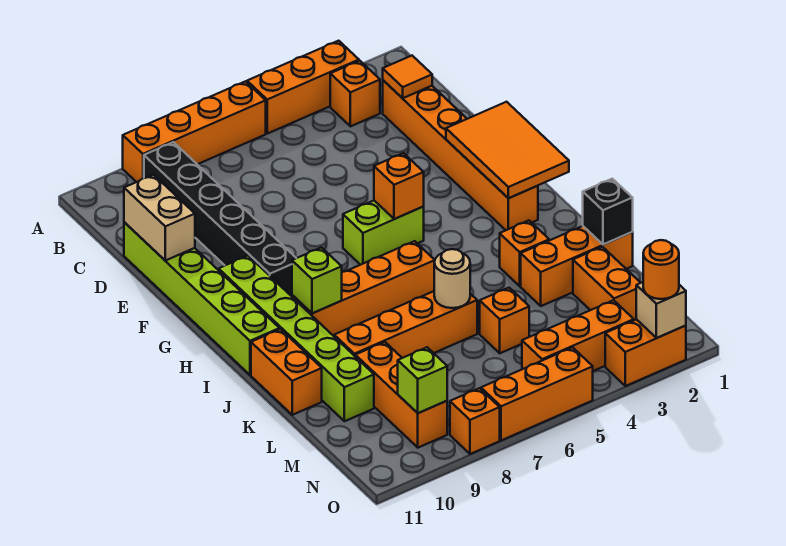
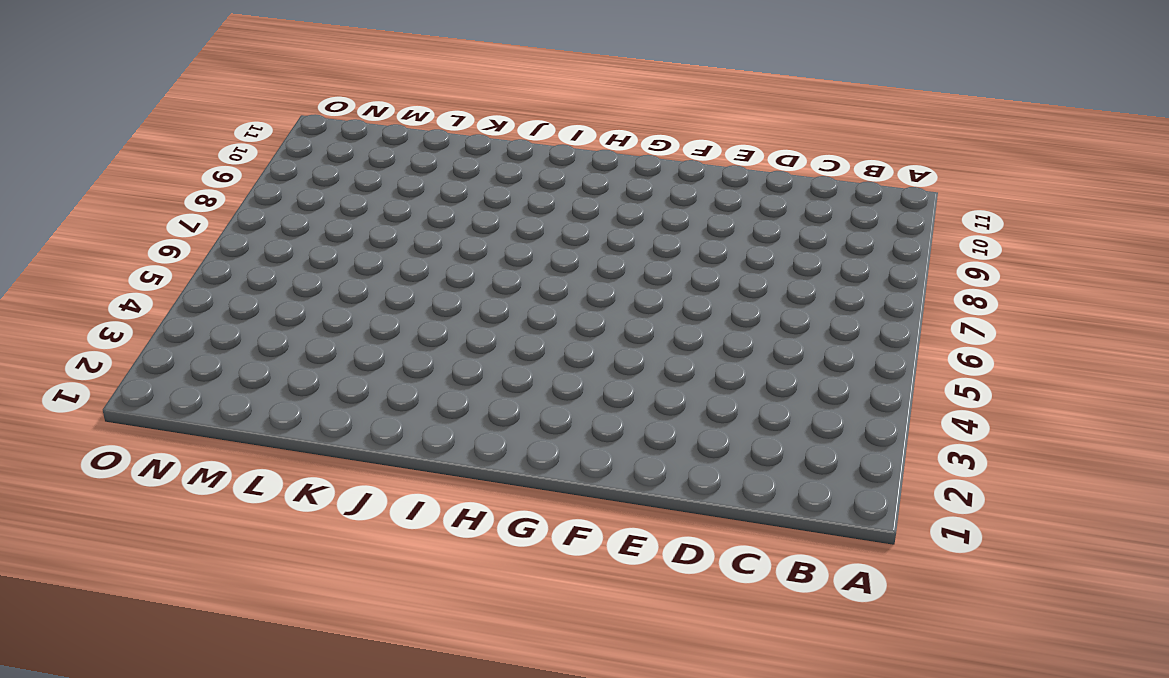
none -> orange brick A3:A5 level 1
none -> orange brick A6:A9 level 1
none -> orange brick B3 level 1
none -> black brick B9:G9 level 1

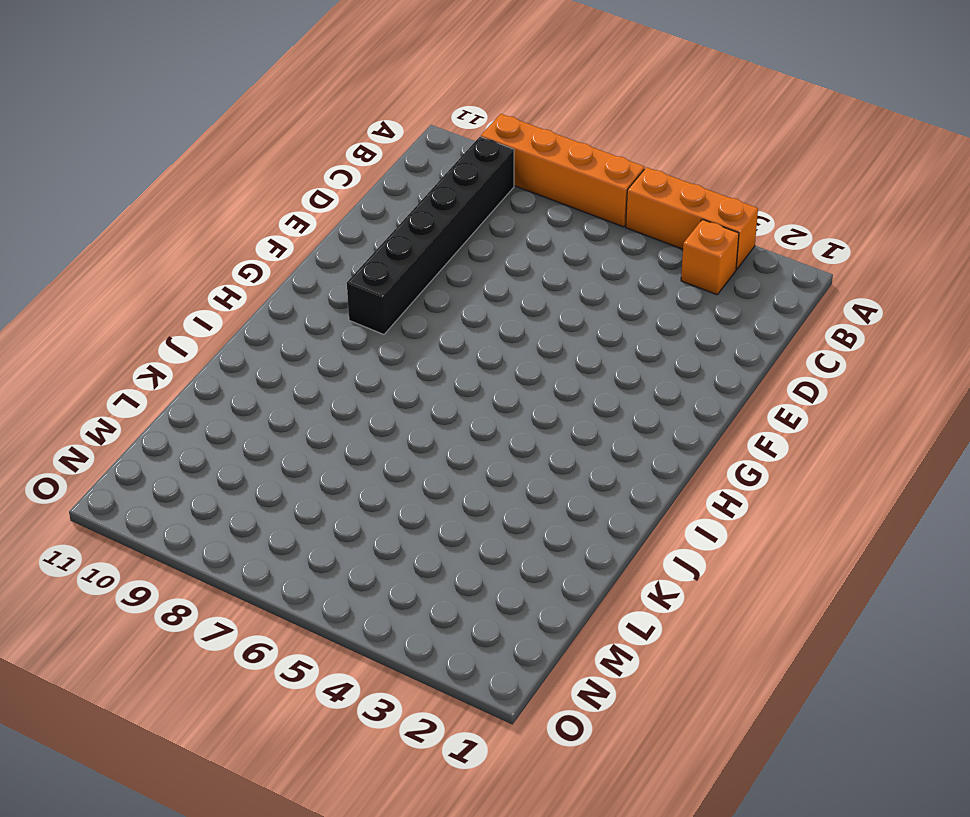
none -> orange brick C2:H2 level 1
none -> lime brick D11:I11 level 1
none -> lime brick G5:G6 level 1
none -> lime brick G10:L10 level 1

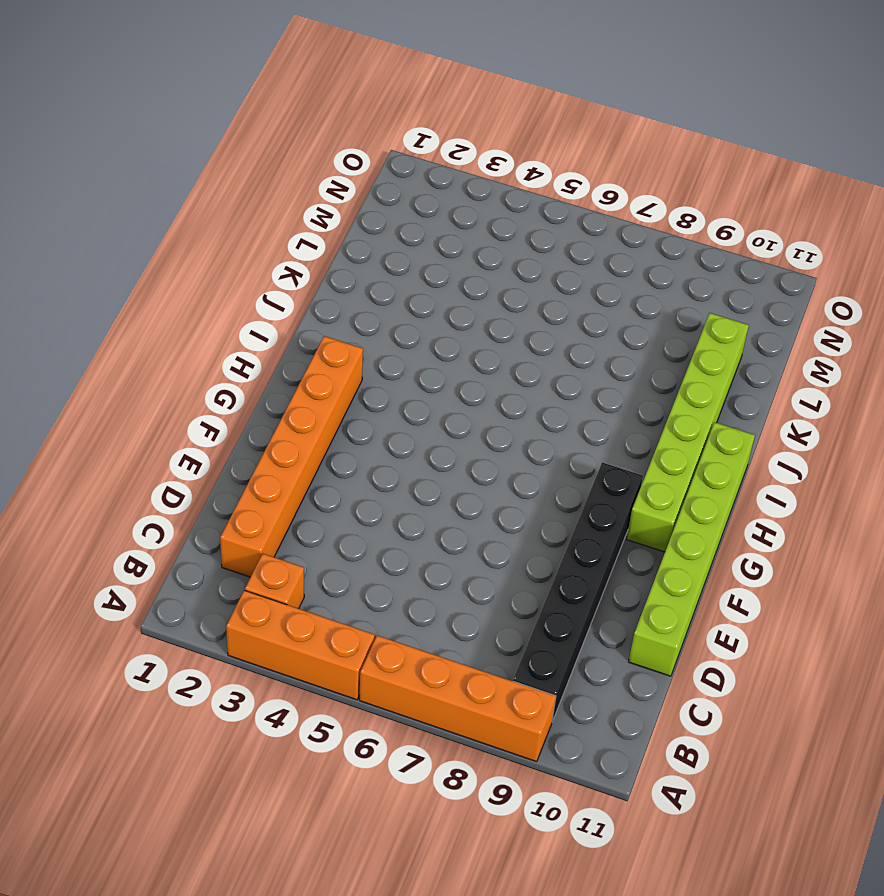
none -> lime brick G5:G6 level 1
none -> orange brick I6:I9 level 1
none -> orange brick J3 level 1
none -> orange brick J11:K11 level 1

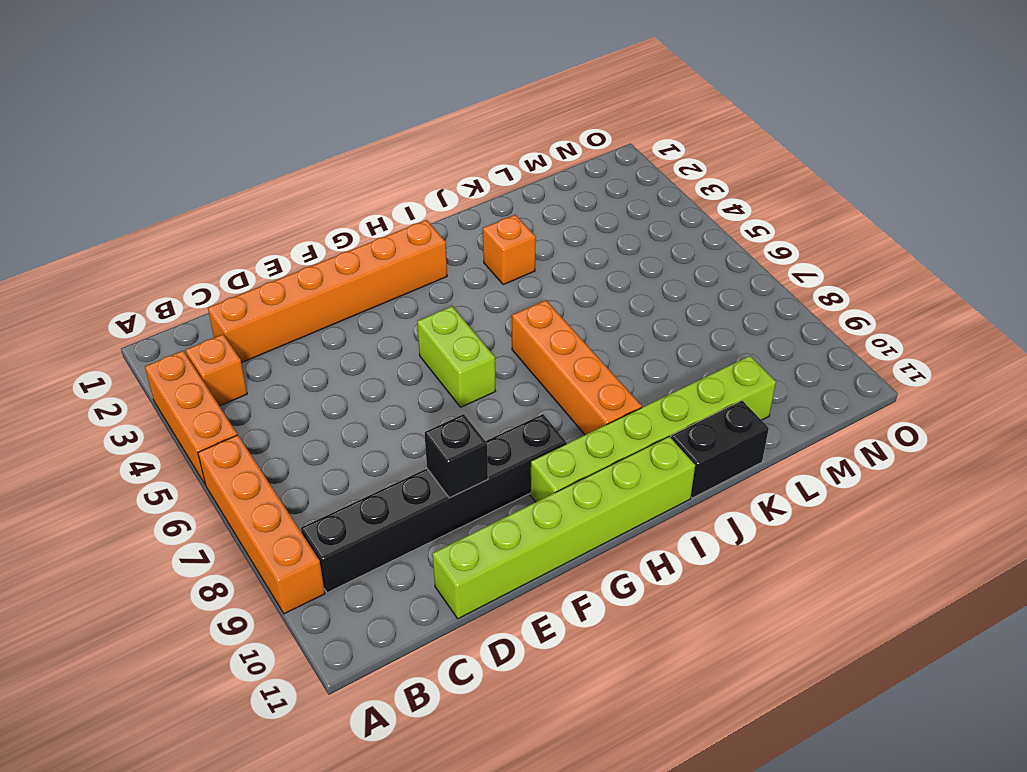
black brick E9 level 2 -> black brick K1 level 2
black brick J11:K11 level 1 -> orange brick J11:K11 level 1
none -> orange brick K1:K3 level 1
none -> orange brick K6:K9 level 1
none -> orange brick L2:M2 level 1
none -> orange brick L5 level 1

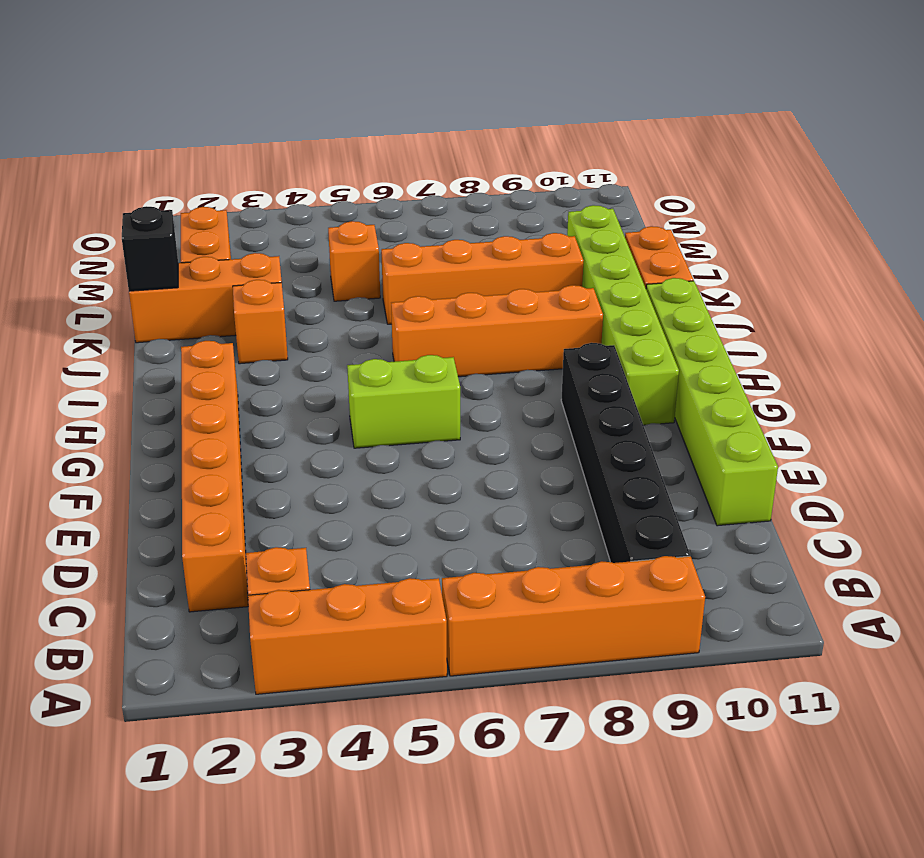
none -> orange brick L9:N9 level 1
none -> orange brick N3:N5 level 1
none -> orange brick O2:O3 level 1
none -> orange brick O5:O7 level 1

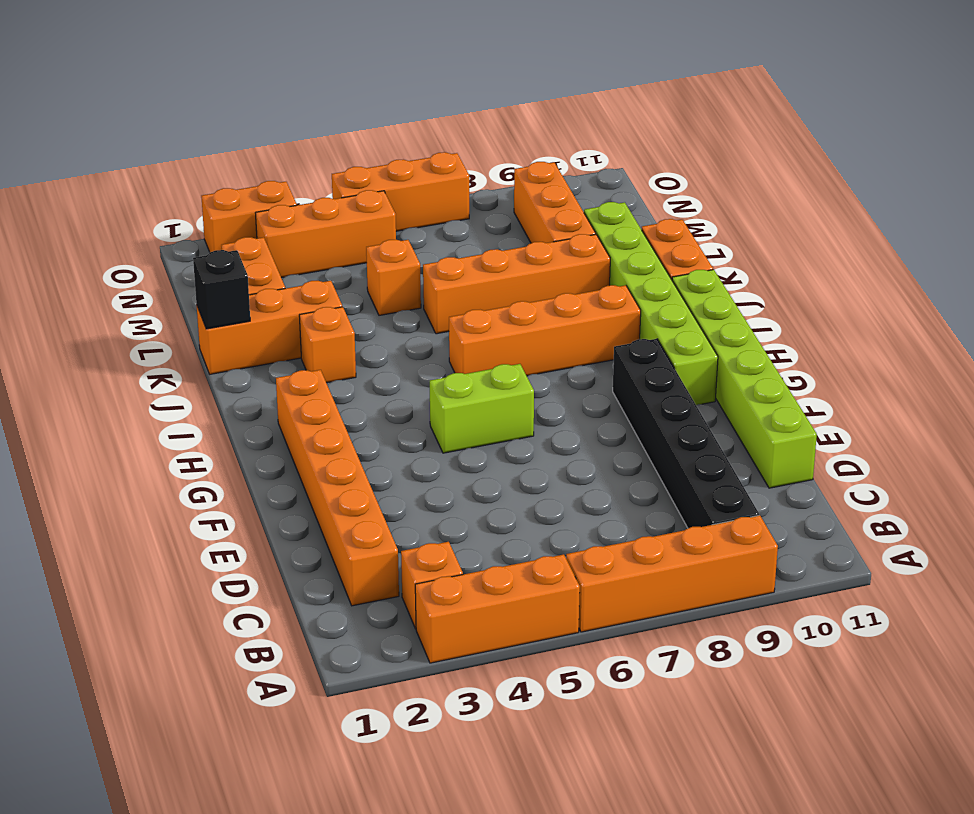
none -> orange brick O8 level 1
none -> orange tile C2 level 2
none -> tan brick D11:E11 level 2
none -> orange tile F1:H2 level 2

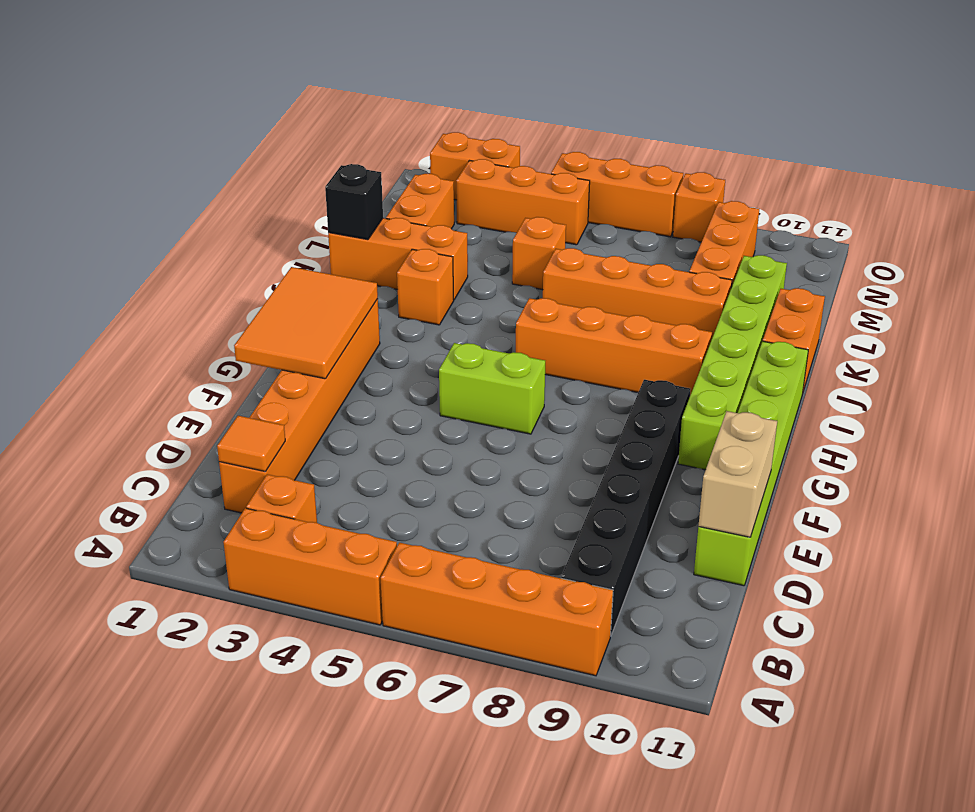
none -> orange brick G5 level 2
none -> lime brick I9 level 2
none -> tan round brick K6 level 2
none -> lime brick N9 level 2

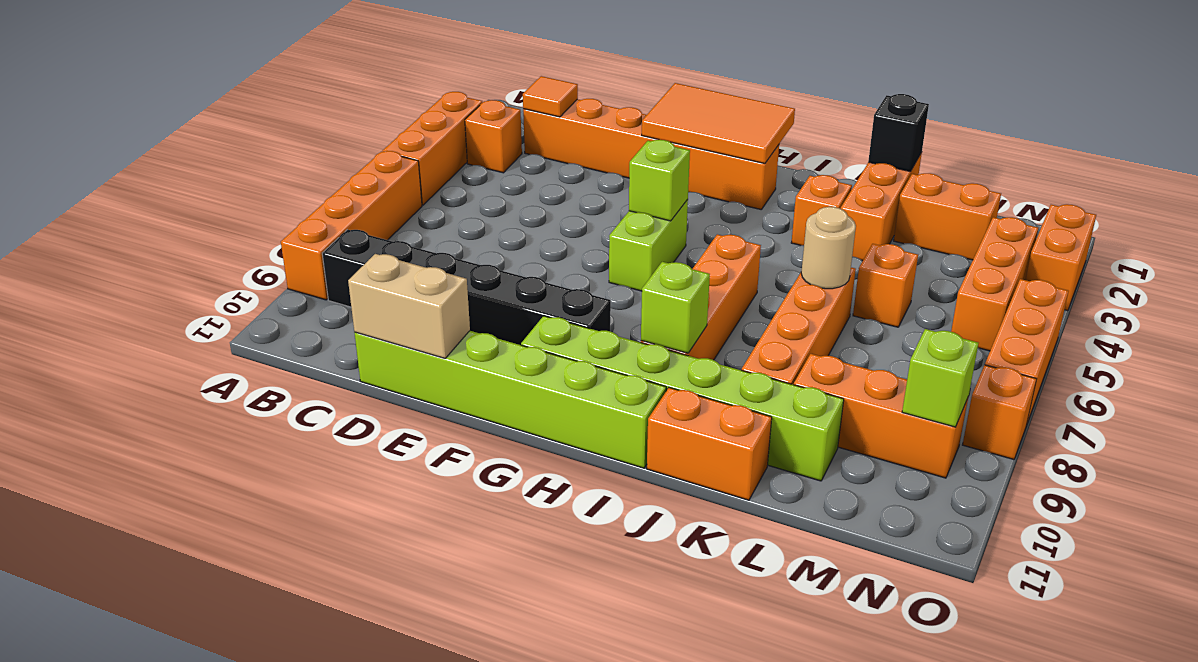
lime brick G5 level 2 -> orange brick G5 level 2
none -> tan brick O2 level 2
none -> orange round brick O2 level 3

